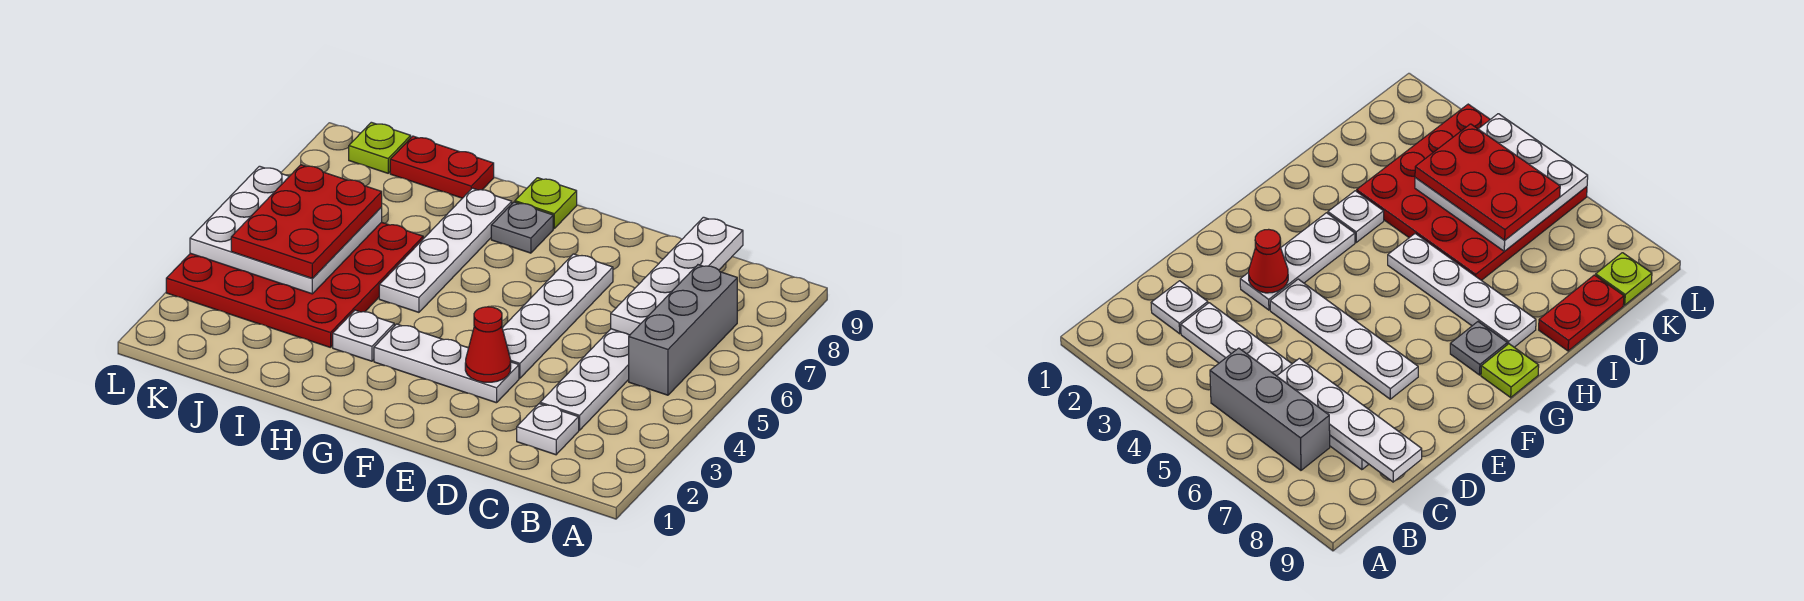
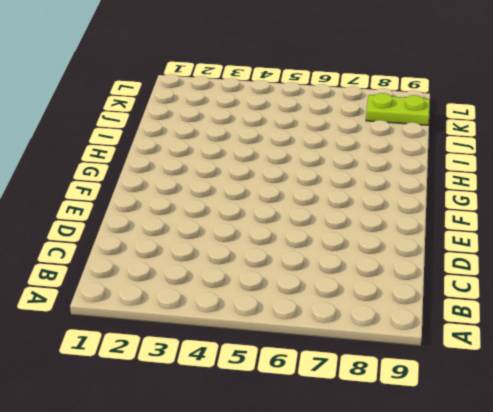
lime plate K8:K9 level 1 -> lime plate K9 level 1
none -> grey brick B5:B7 level 1
none -> white plate C2 level 1
none -> white plate C3:C8 level 1

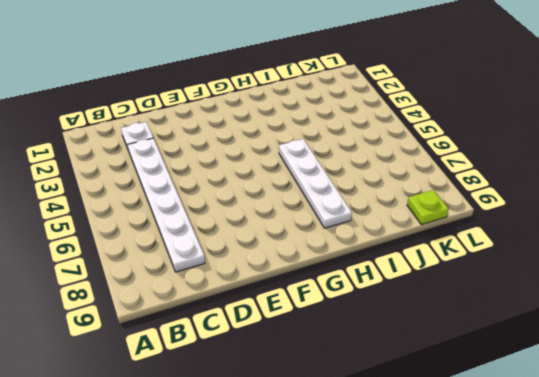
none -> grey brick B5:B7 level 1
none -> white plate E3:G3 level 1
none -> white plate E4:E7 level 1

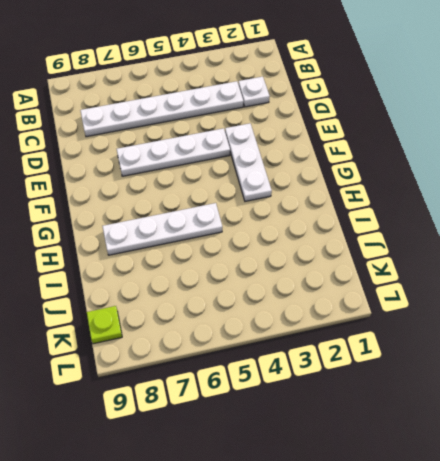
none -> grey brick B5:B7 level 1
none -> grey plate G8 level 1
none -> lime plate G9 level 1

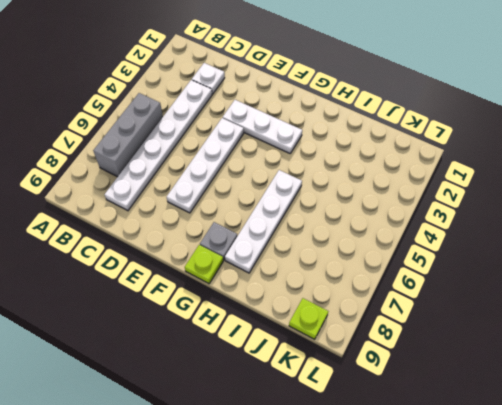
none -> white plate H3 level 1
none -> red plate I3:L6 level 1
none -> red plate I9:J9 level 1

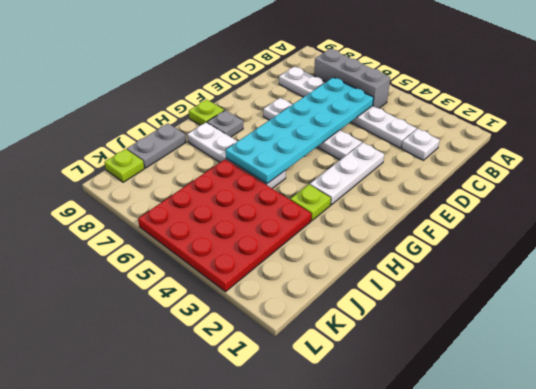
cyan plate C5:H6 level 2 -> white plate C6:C9 level 2
lime plate H3 level 1 -> white plate H3 level 1
grey plate I9:J9 level 1 -> red plate I9:J9 level 1
none -> red cone E3 level 2
none -> white plate J4:L6 level 2
none -> red plate J4:K6 level 3

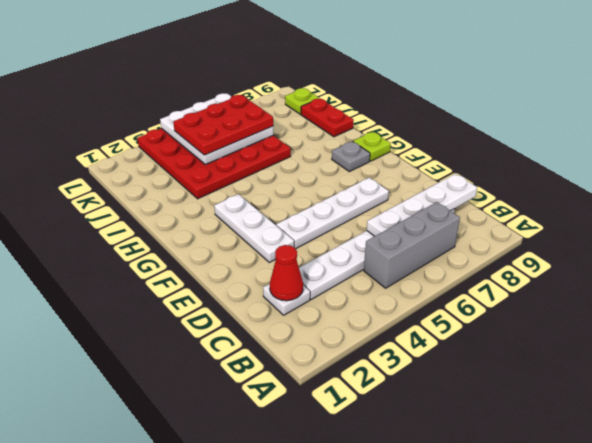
red cone C2 level 2 -> red cone E3 level 2
none -> white plate H3 level 1
none -> white plate H5:H8 level 1

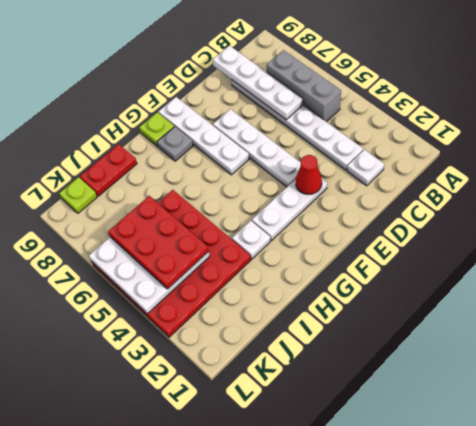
white plate F6:F9 level 1 -> white plate H5:H8 level 1

